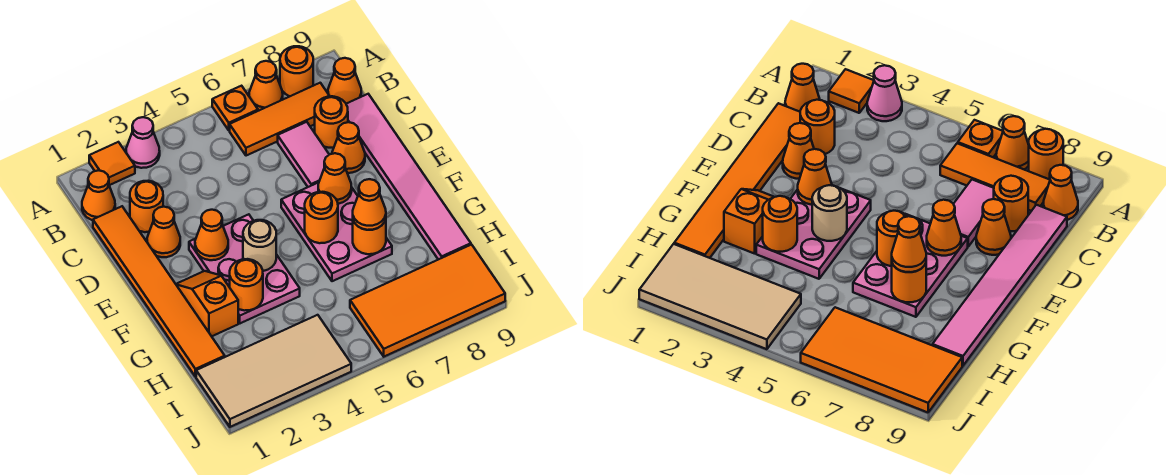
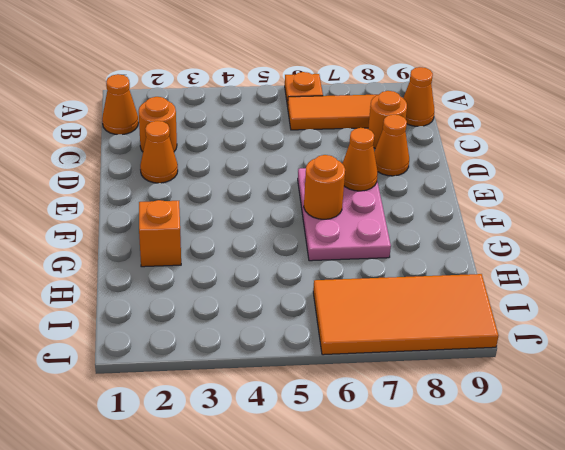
none -> orange tile A2 level 1
none -> pink cone A3 level 1
none -> orange cone A7 level 1

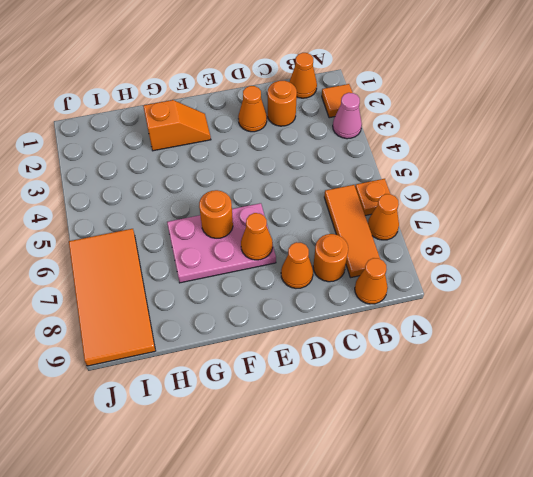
none -> orange round brick A8 level 1
none -> orange tile C1:H1 level 1
none -> pink tile C7:D7 level 1

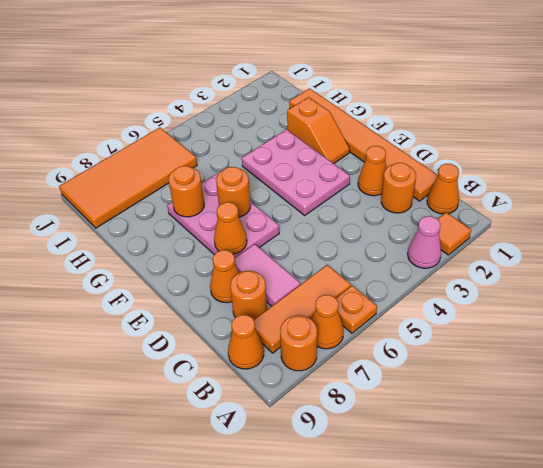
none -> pink tile C9:H9 level 1
none -> tan tile I1:J4 level 1
none -> orange cone E3 level 2

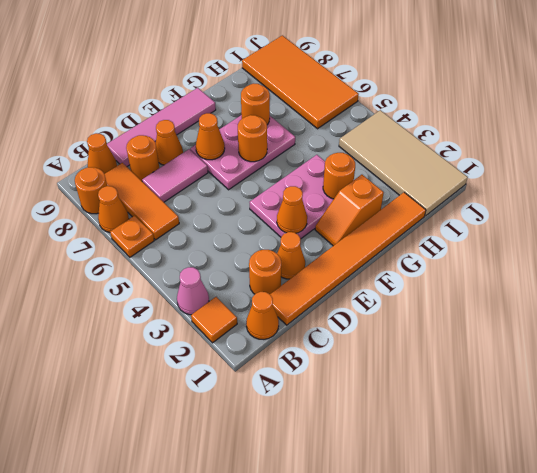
pink tile C9:F9 level 1 -> pink tile C9:H9 level 1
none -> tan round brick F4 level 2
none -> orange cone G7 level 3

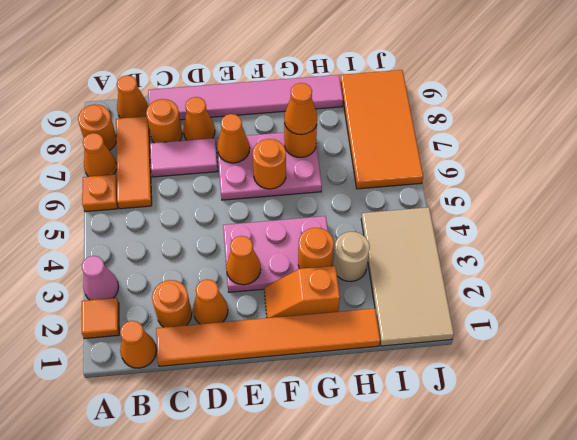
tan round brick H3 level 1 -> tan round brick F4 level 2

